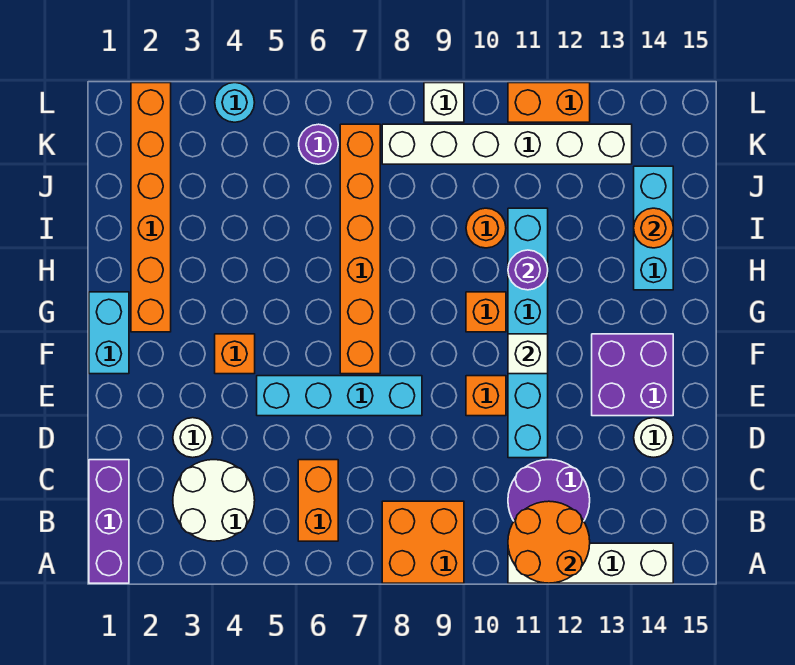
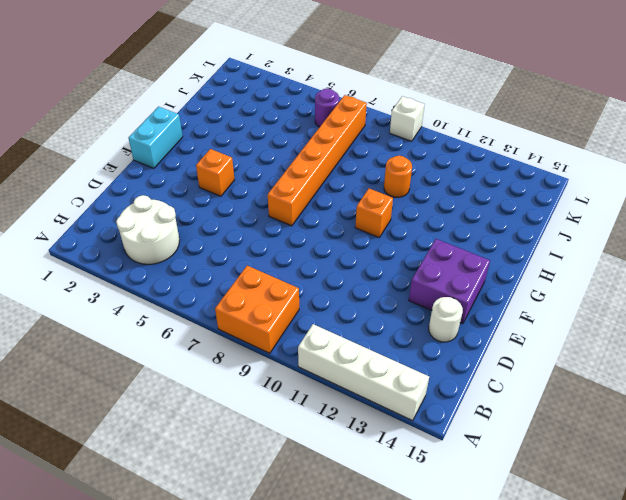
none -> purple brick A1:C1 level 1
none -> orange brick B6:C6 level 1
none -> purple round brick B11:C12 level 1

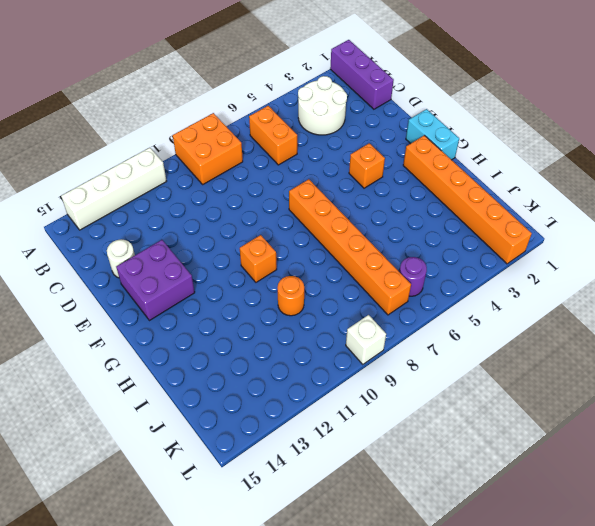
none -> purple round brick B11:C12 level 1
none -> white round brick D3 level 1
none -> cyan brick D11:I11 level 1

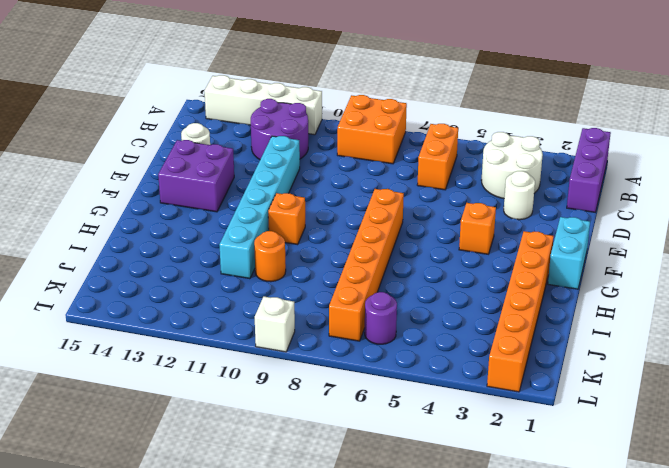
none -> cyan brick E5:E8 level 1
none -> orange brick E10 level 1
none -> cyan brick H14:J14 level 1

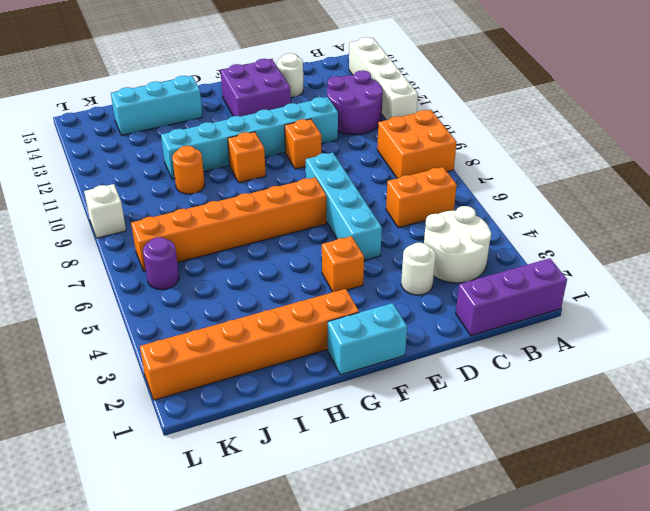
none -> white brick K8:K13 level 1
none -> cyan round brick L4 level 1
none -> orange brick L11:L12 level 1

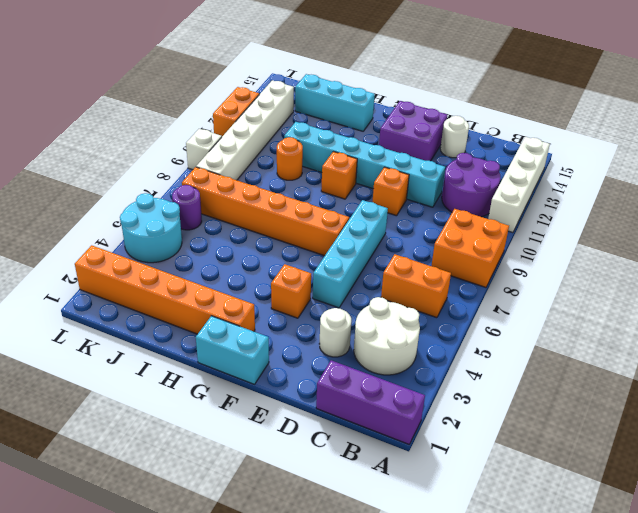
cyan round brick K4:L5 level 1 -> cyan round brick L4 level 1
none -> orange round brick A11:B12 level 2
none -> white brick F11 level 2
none -> purple round brick H11 level 2

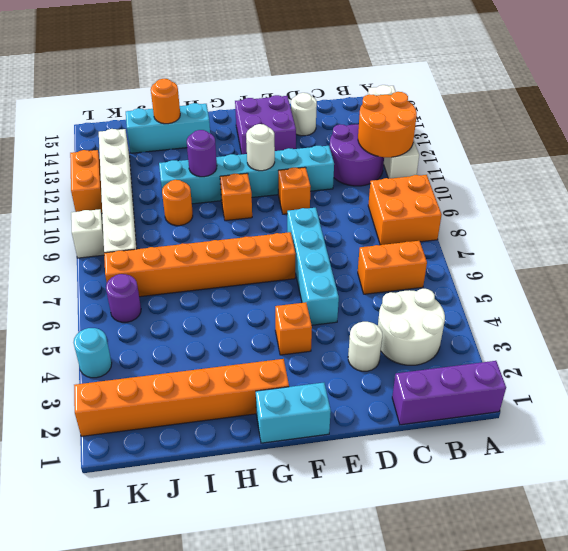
white round brick F11 level 2 -> white brick F11 level 2

